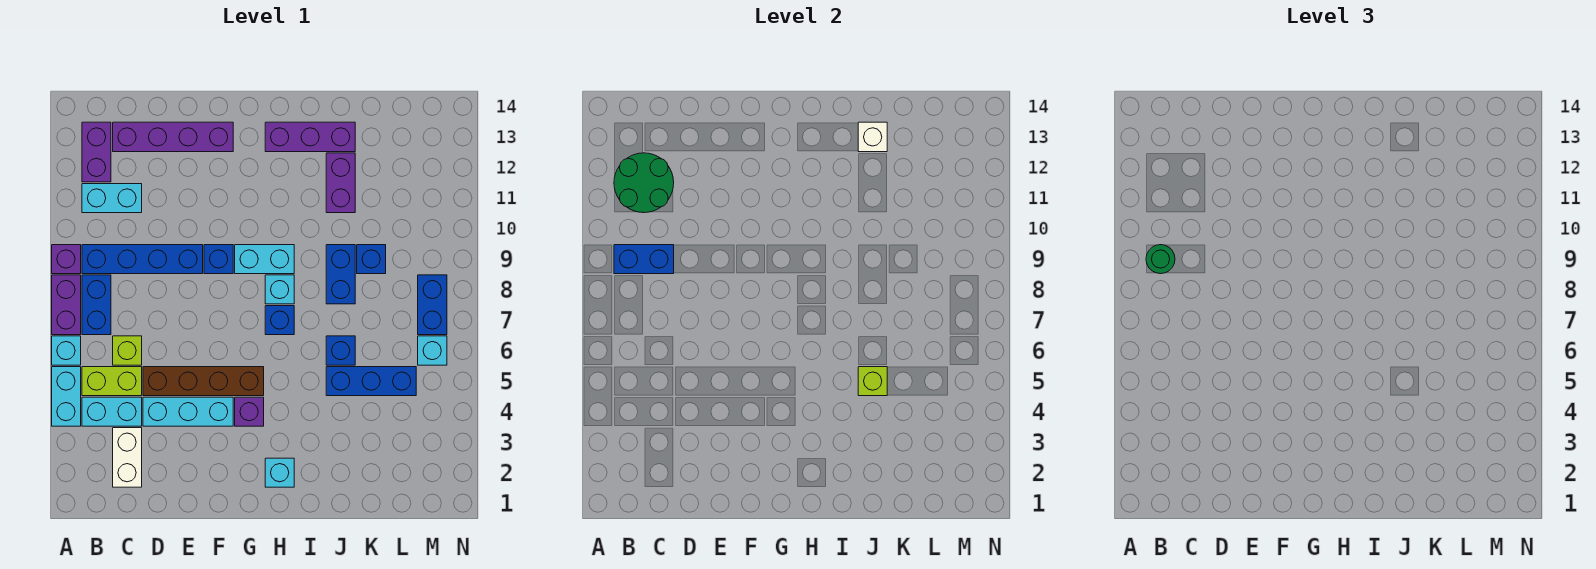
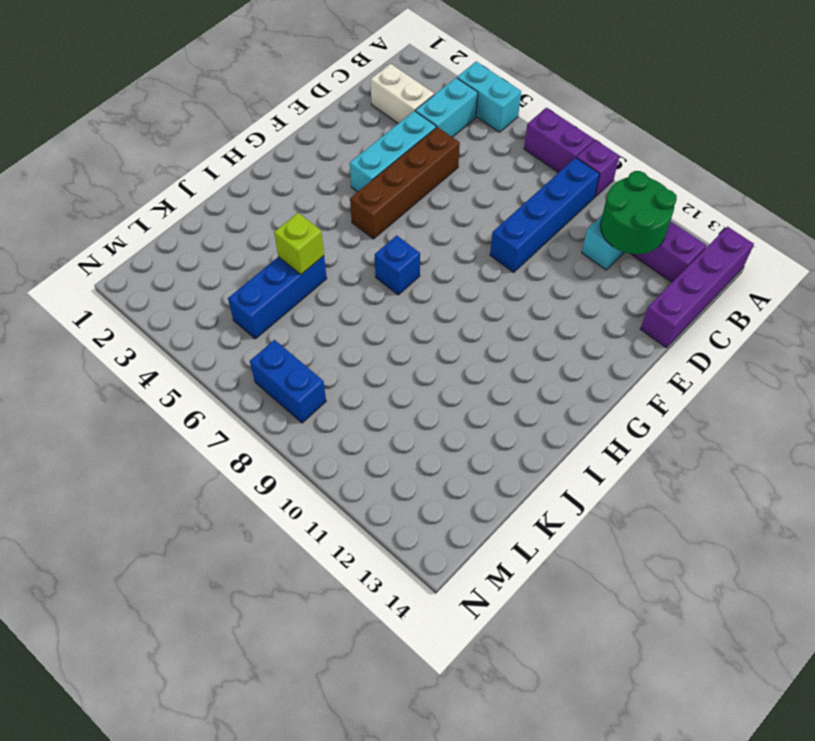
purple brick A14:D14 level 1 -> purple brick C13:F13 level 1
none -> cyan brick A6 level 1
none -> lime brick B5:C5 level 1
none -> blue brick B7:B8 level 1
none -> lime brick C6 level 1

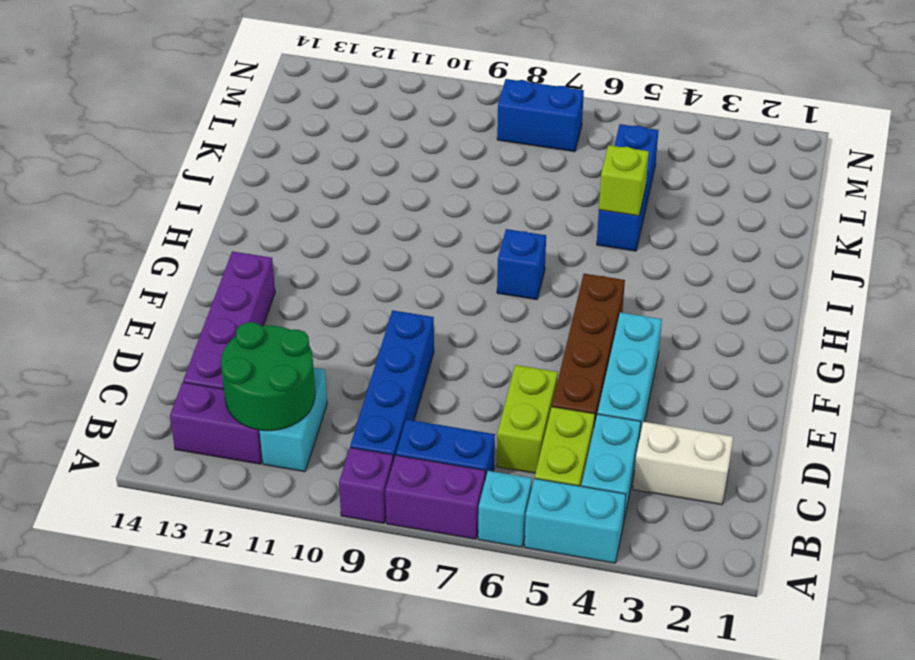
lime brick C6:D6 level 1 -> lime brick C6 level 1
none -> blue brick F9 level 1
none -> purple brick G4 level 1
none -> cyan brick G9:H9 level 1
none -> cyan brick H2 level 1

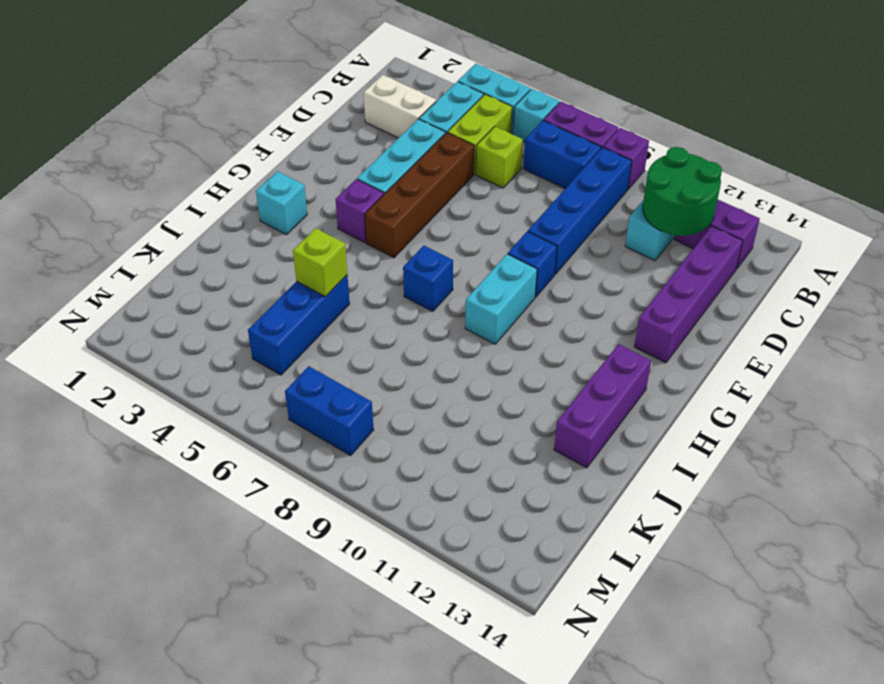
none -> cyan brick H8 level 1
none -> blue brick J6 level 1
none -> blue brick J8:J9 level 1
none -> purple brick J11:J12 level 1

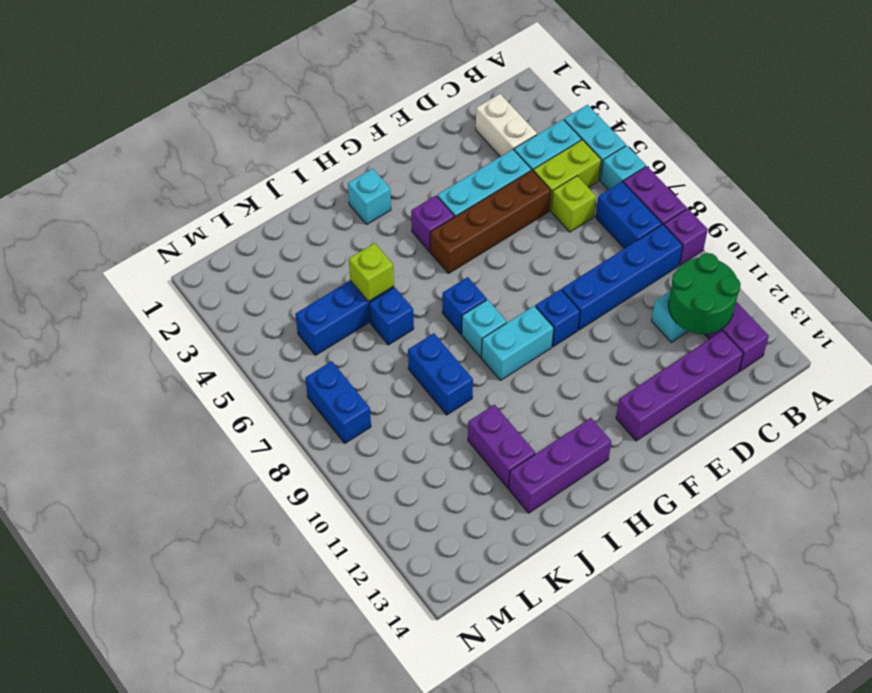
none -> blue brick K9 level 1
none -> cyan brick M6 level 1
none -> blue brick B9:C9 level 2
none -> white brick J13 level 2

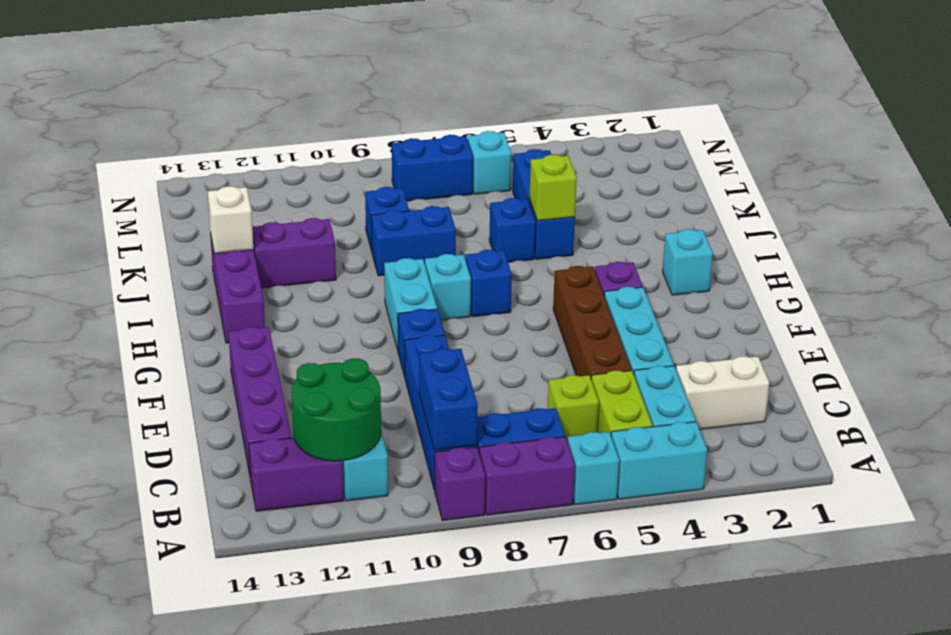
none -> green round brick B9 level 3

